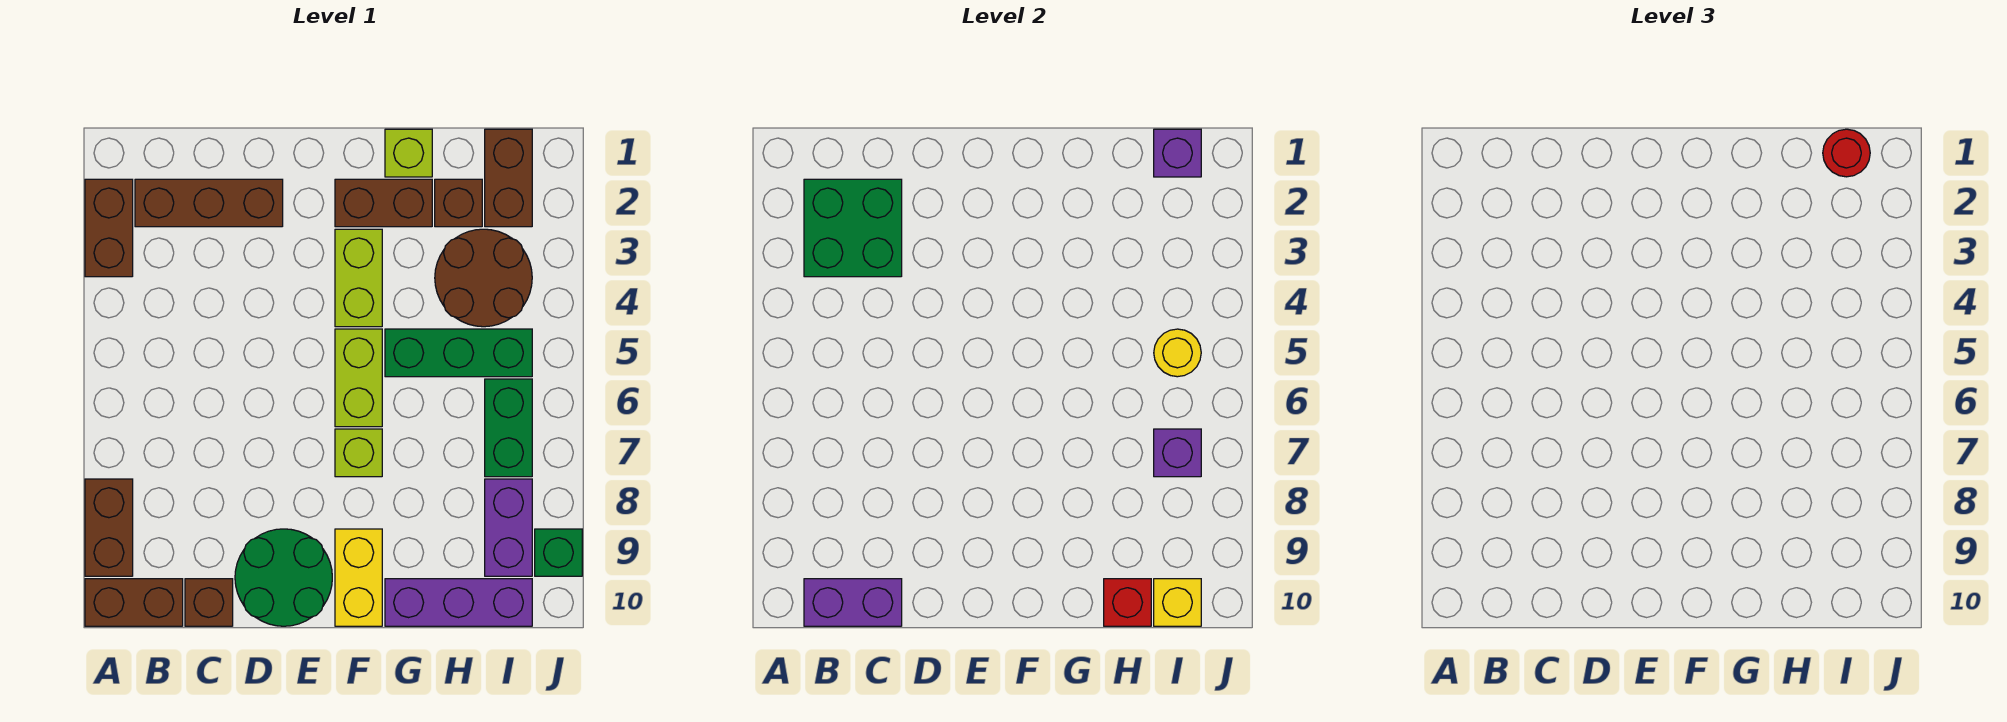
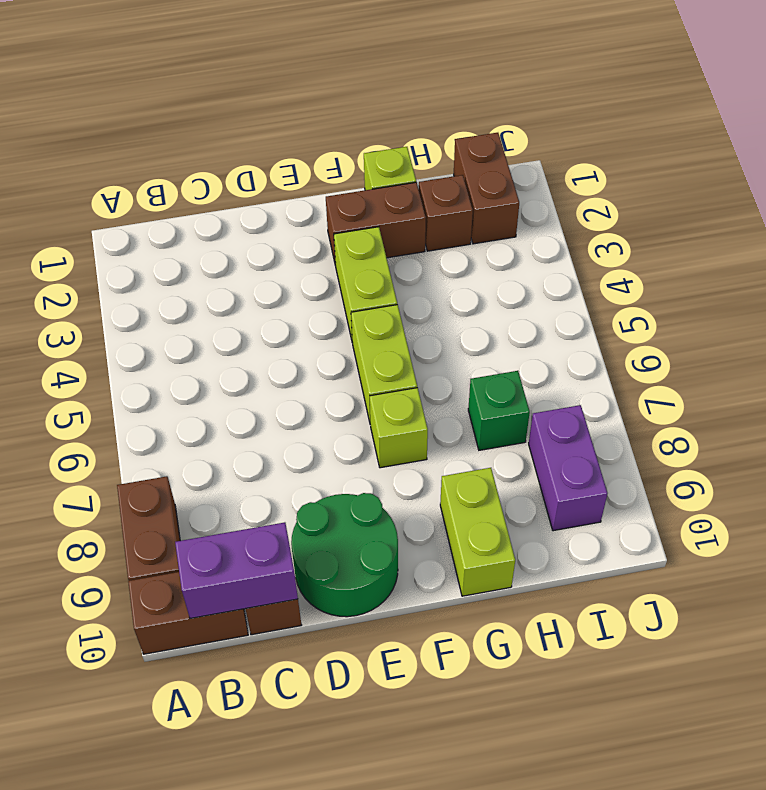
lime brick G9:G10 level 1 -> purple brick G10:I10 level 1
green brick H7 level 1 -> green brick J9 level 1
none -> brown brick A2:A3 level 1
none -> brown brick B2:D2 level 1
none -> yellow brick F9:F10 level 1

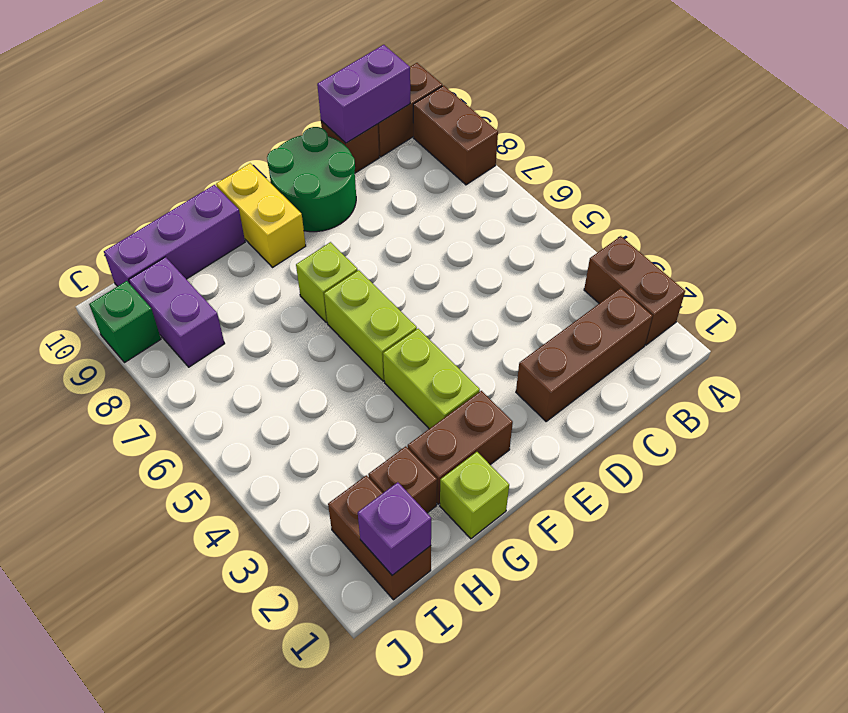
none -> green brick G5:I5 level 1
none -> brown round brick H3:I4 level 1
none -> green brick I6:I7 level 1

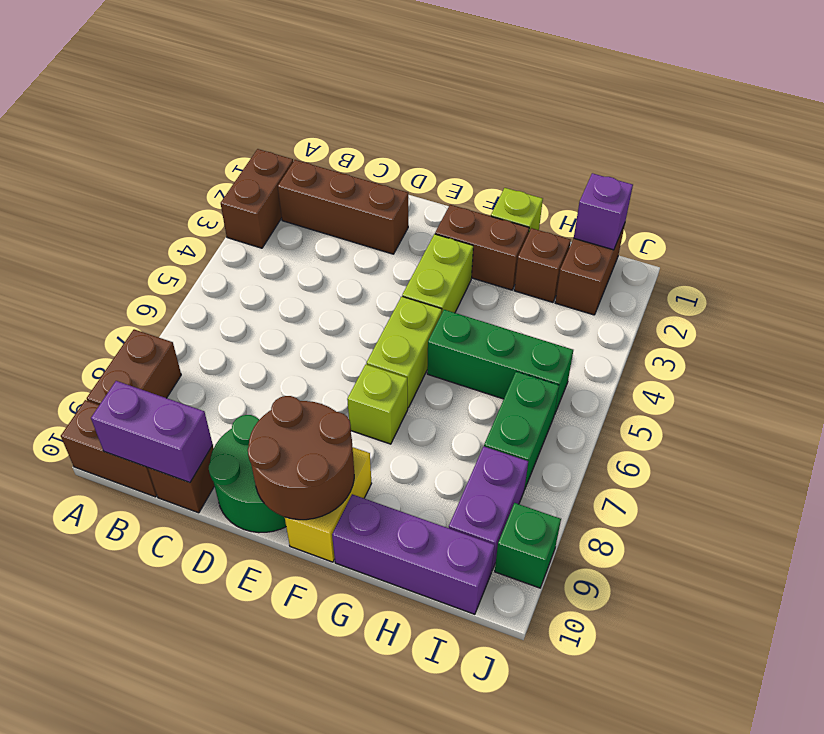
brown round brick E9:F10 level 2 -> brown round brick H3:I4 level 1
none -> green brick B2:C3 level 2
none -> red brick H10 level 2
none -> yellow round brick I5 level 2

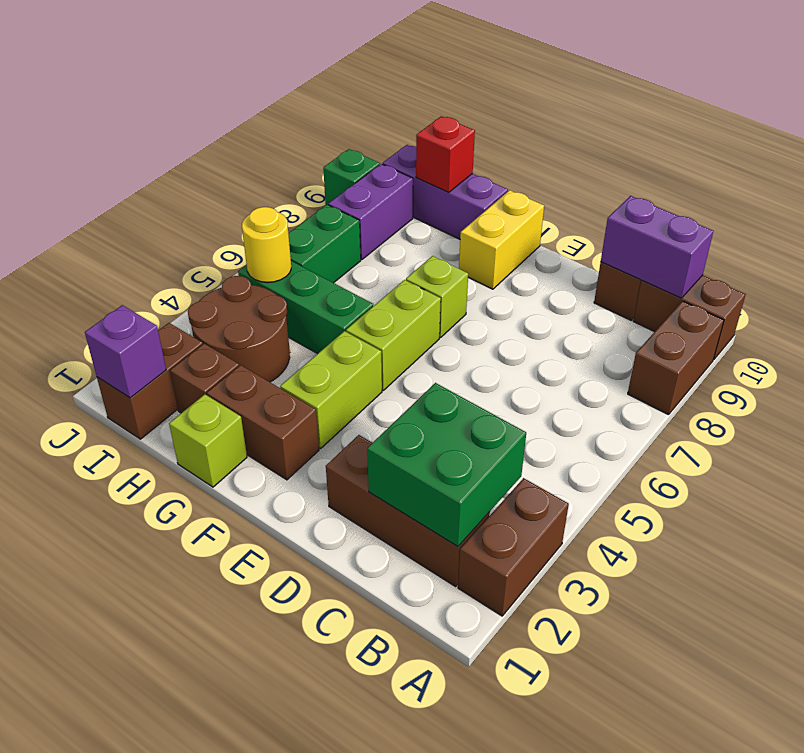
none -> green round brick D9:E10 level 1
none -> purple brick I7 level 2
none -> yellow brick I10 level 2

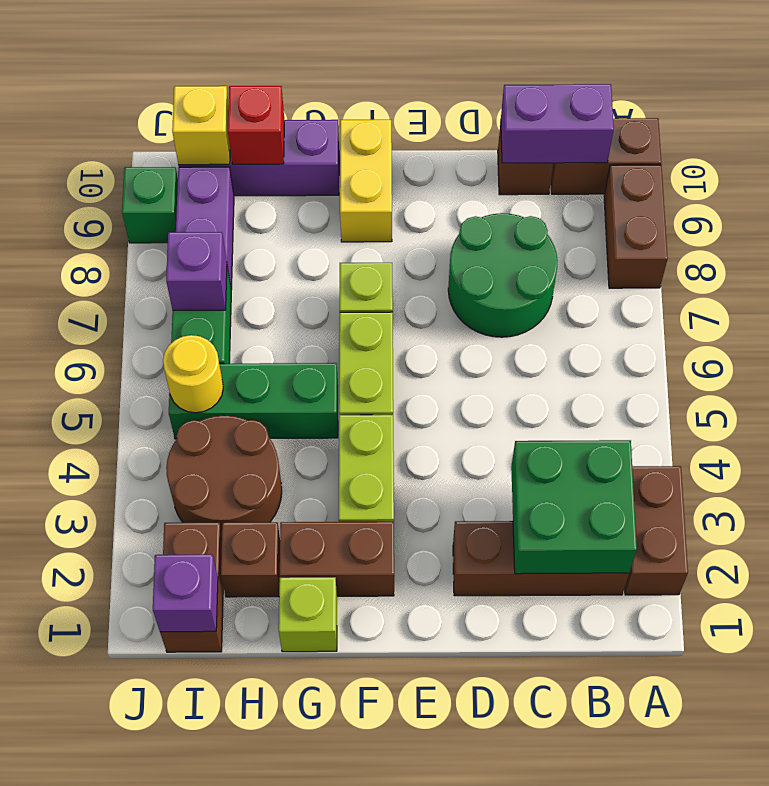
green round brick C7:D8 level 1 -> green round brick D9:E10 level 1
none -> red round brick I1 level 3

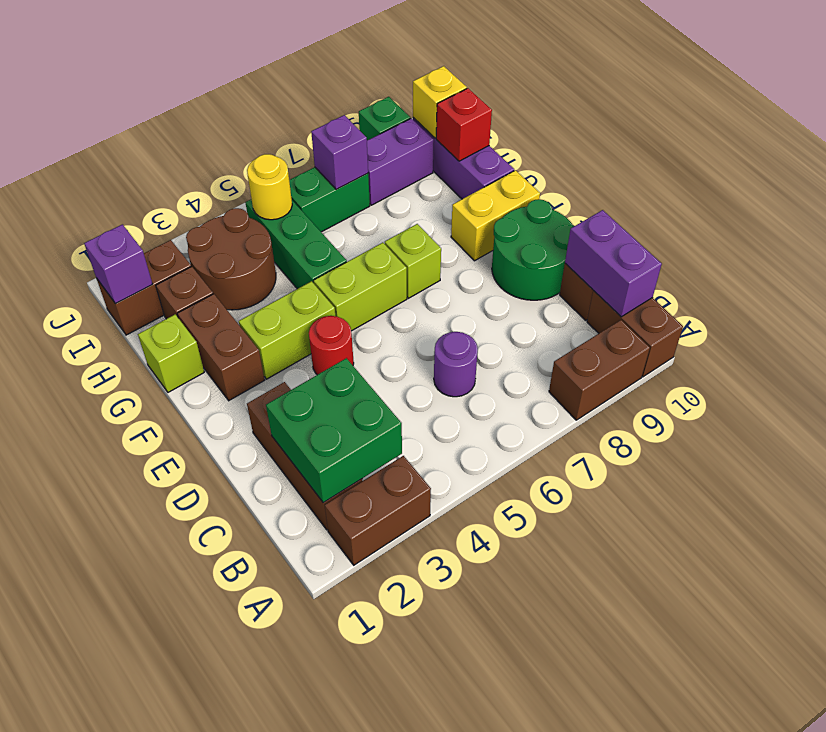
purple round brick C6 level 1 -> none
red round brick E4 level 1 -> red round brick I1 level 3

